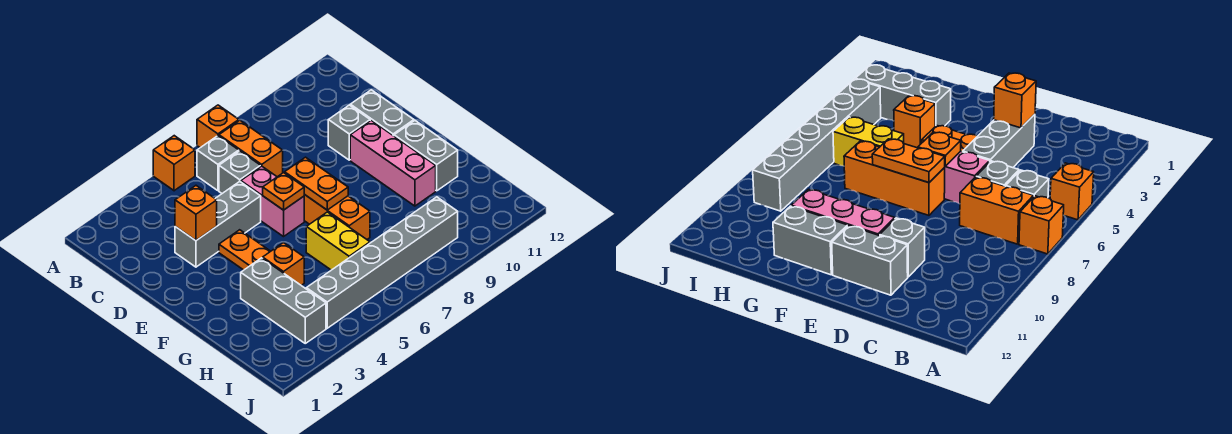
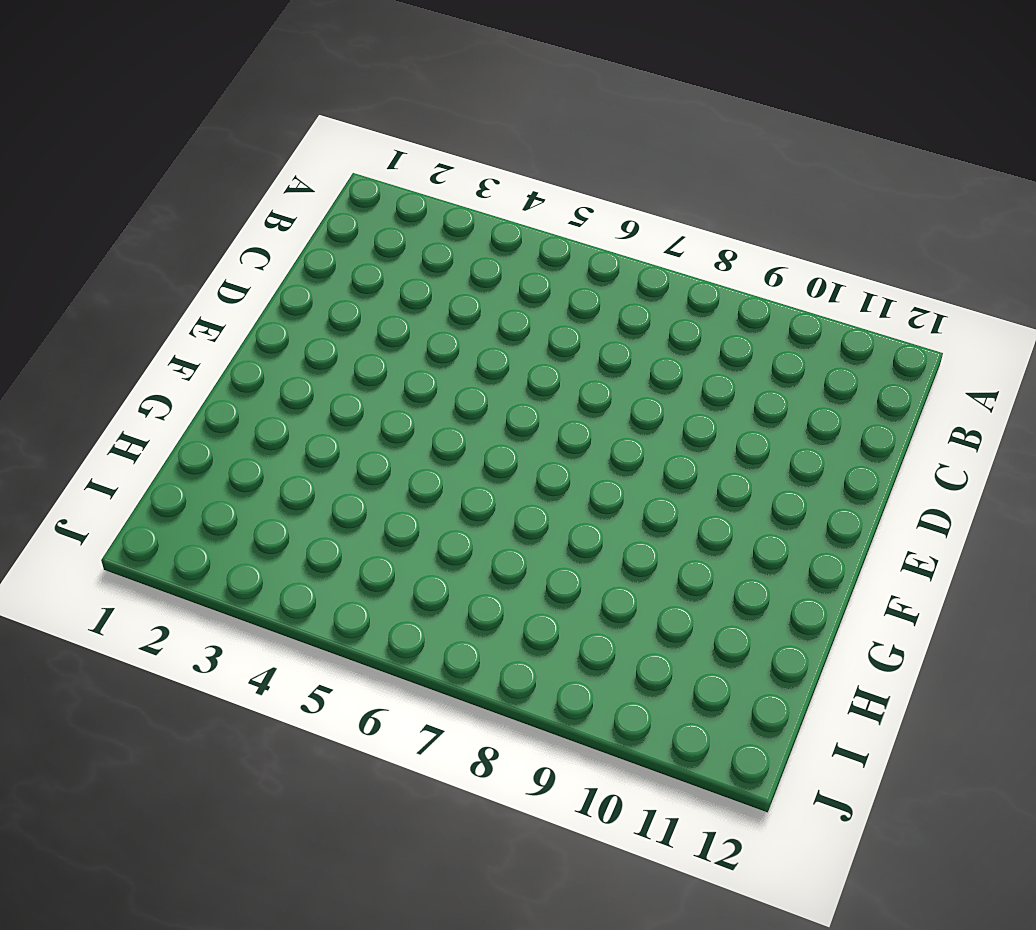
none -> orange brick A5 level 1
none -> orange brick A7 level 1
none -> grey brick B6 level 1

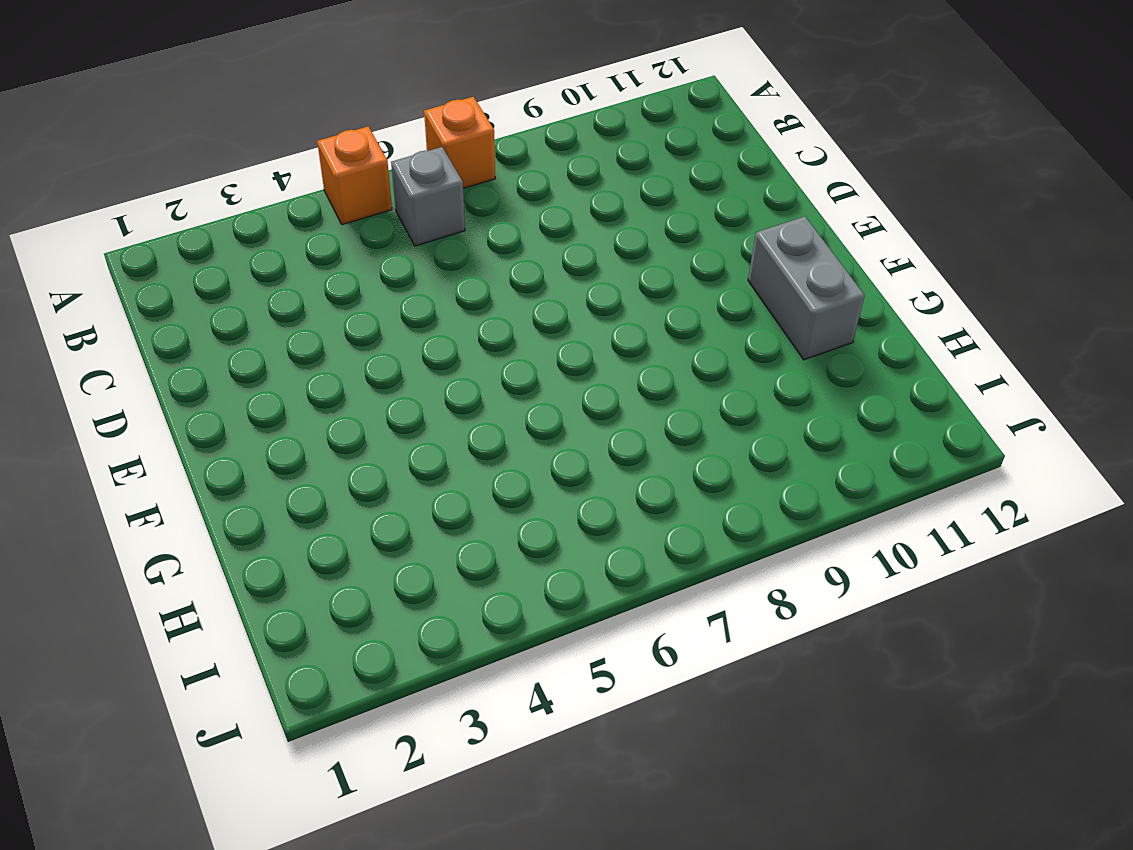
none -> orange brick B7:C7 level 1
none -> grey brick C6 level 1
none -> grey brick D3:D5 level 1

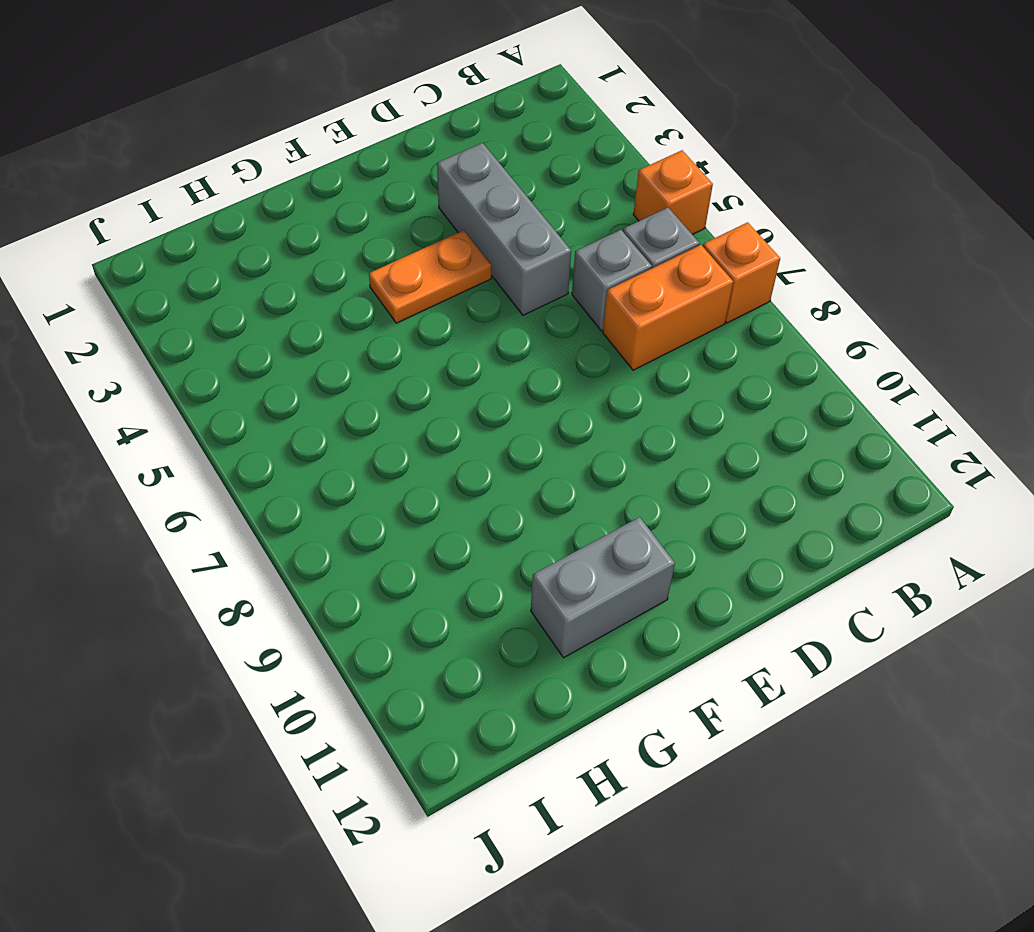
none -> pink brick D6:E6 level 1
none -> grey brick D10 level 1
none -> grey brick D11:E11 level 1

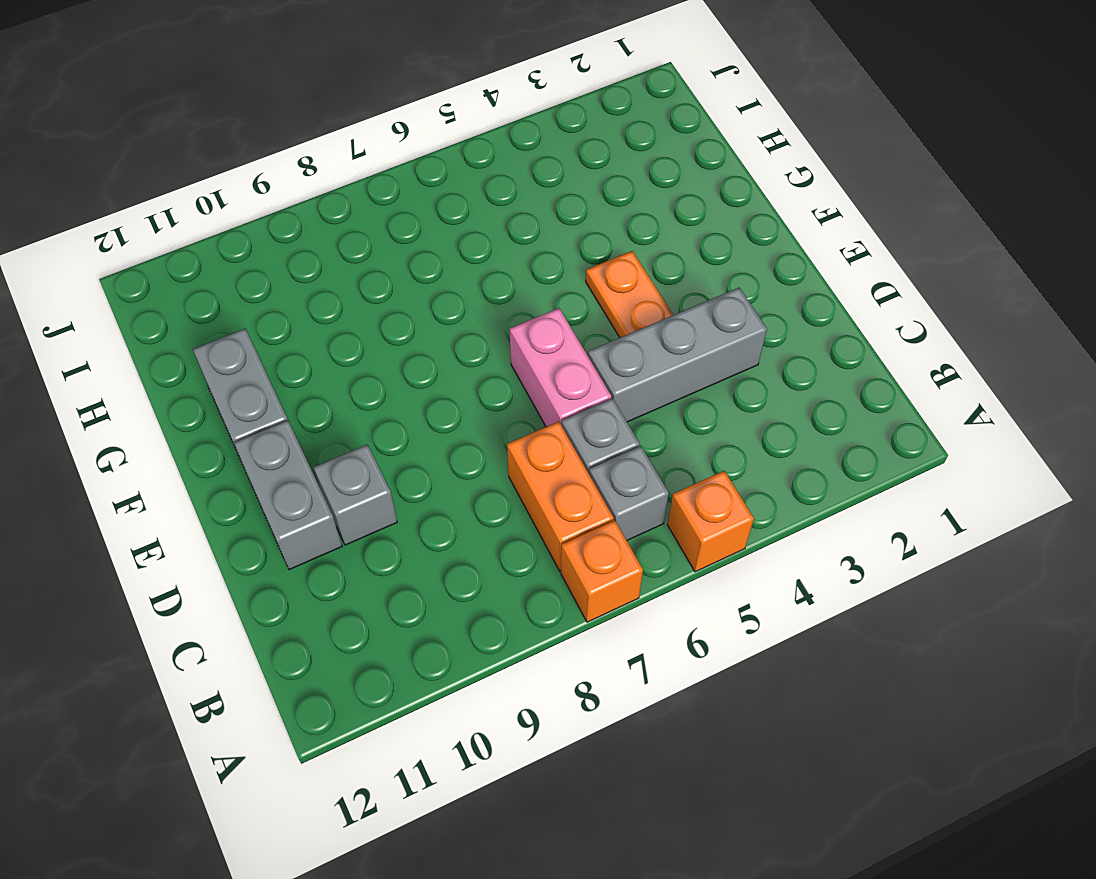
none -> orange brick E7:G7 level 1
none -> pink brick E10:G10 level 1
none -> grey brick G3:I3 level 1

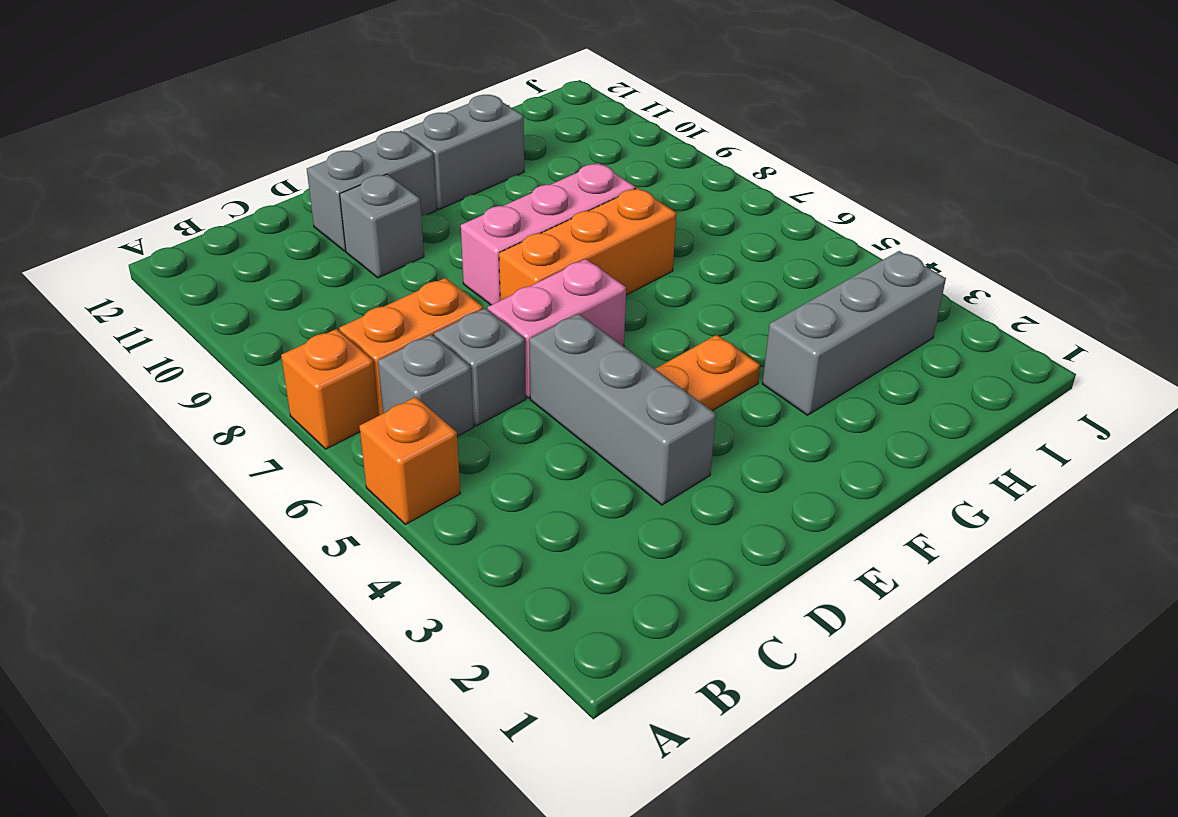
pink brick E8:G8 level 1 -> pink brick E10:G10 level 1
none -> orange brick G4 level 1
none -> yellow brick G6:H6 level 1
none -> grey brick I4:I9 level 1

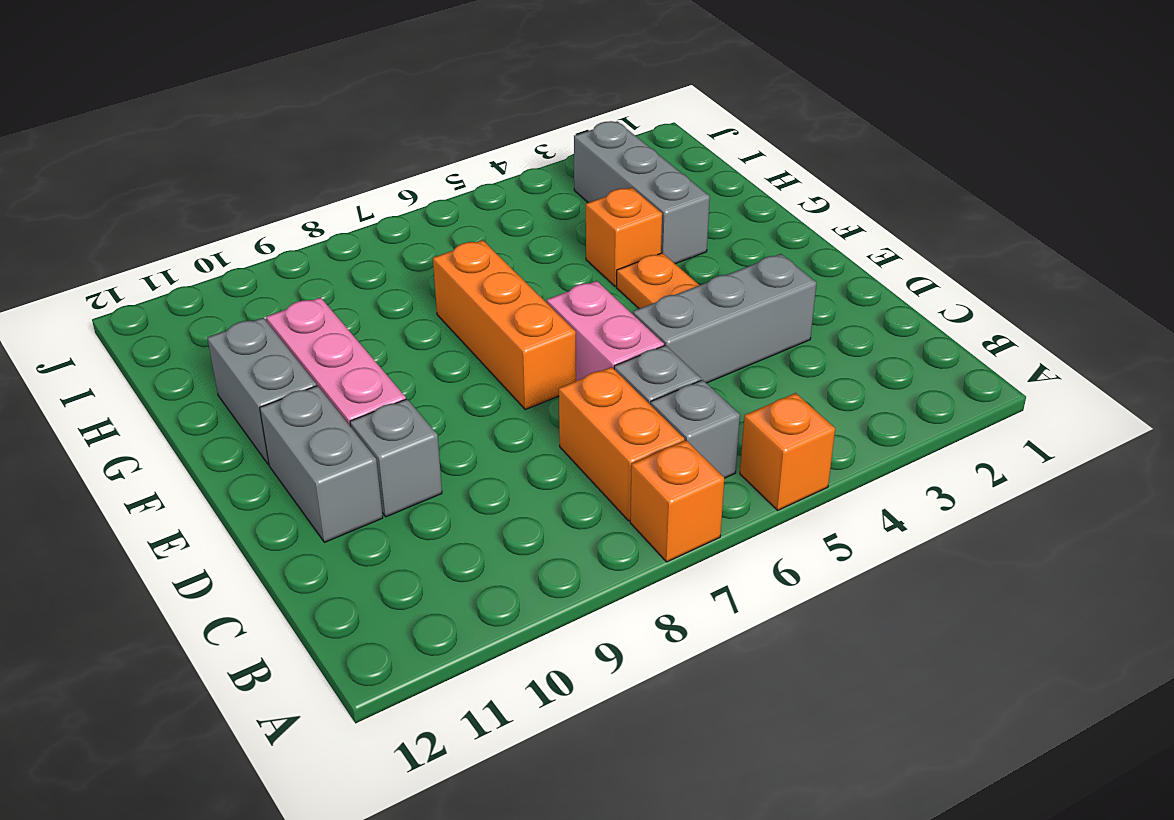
none -> yellow brick G6:H6 level 1
none -> grey brick I4:I9 level 1
none -> orange brick D3 level 2

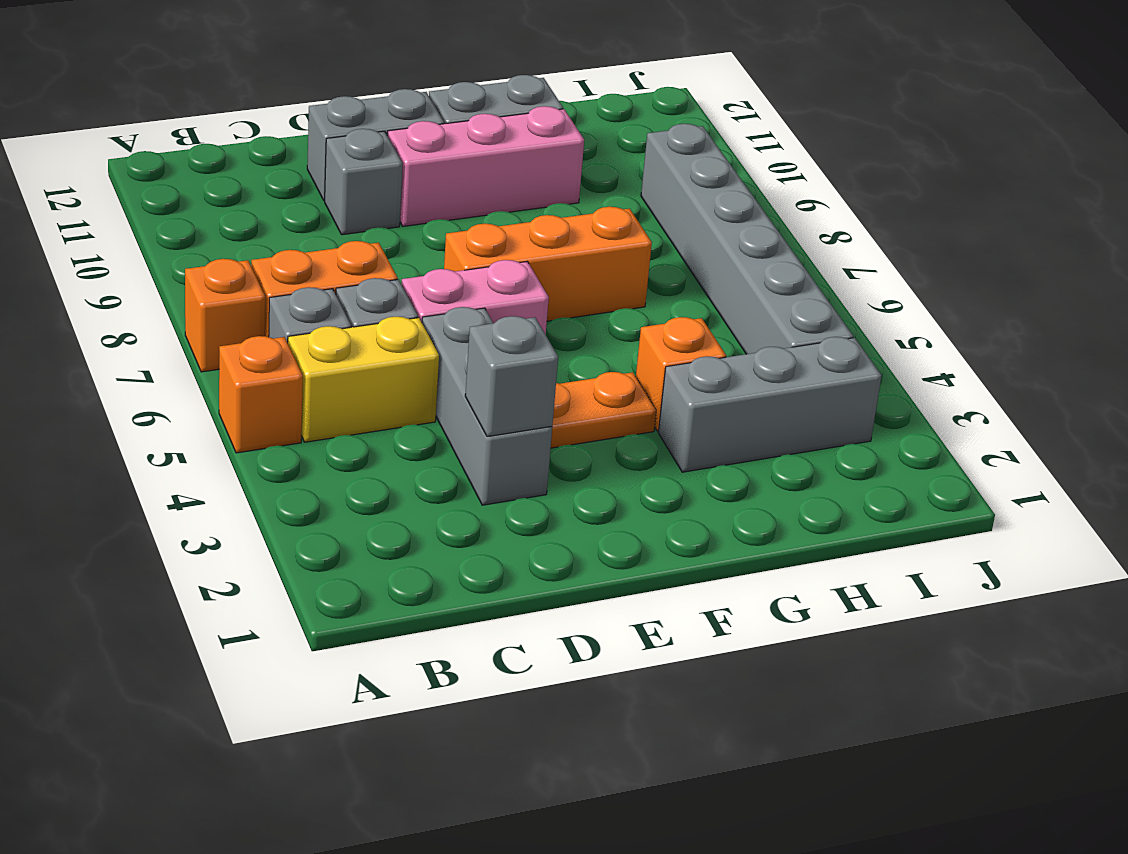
yellow brick B5:C5 level 1 -> yellow brick G6:H6 level 1
grey brick D3 level 2 -> orange brick D3 level 2
none -> orange plate E6 level 2
none -> orange plate E7:F7 level 2

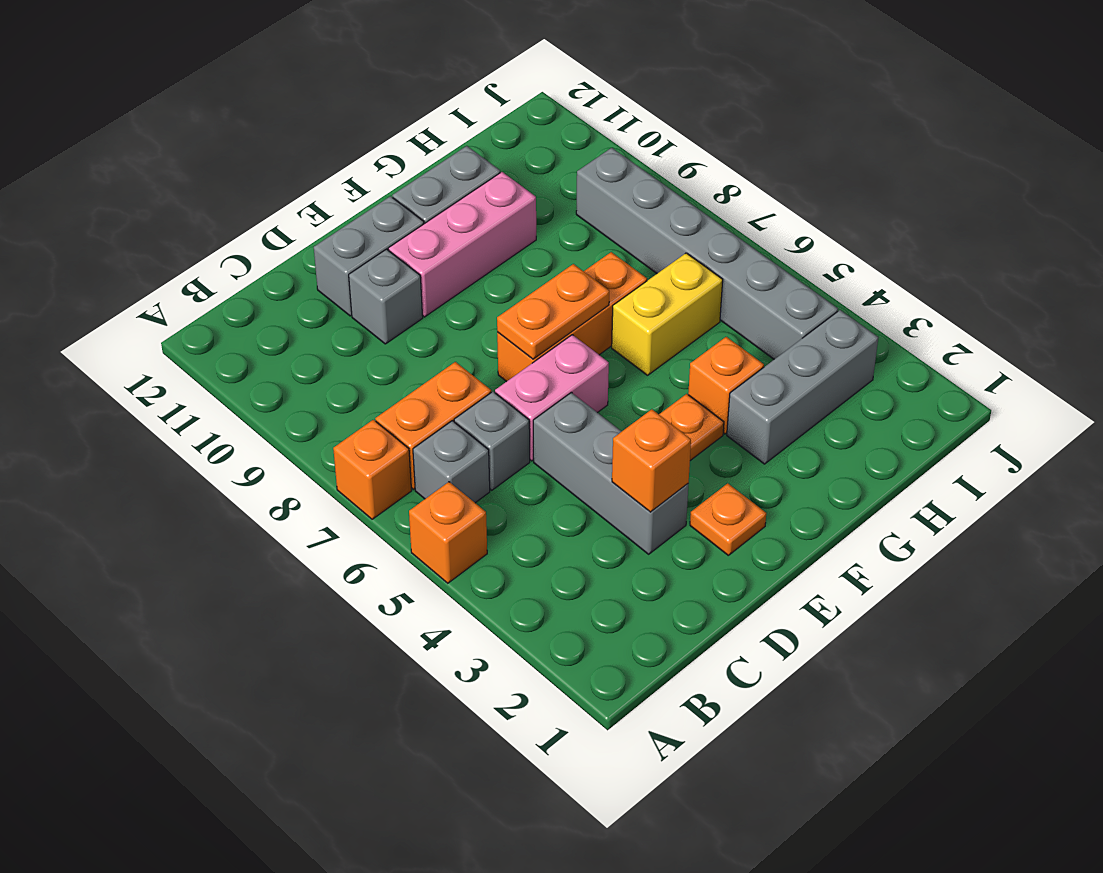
orange plate E2 level 1 -> orange plate E6 level 2

